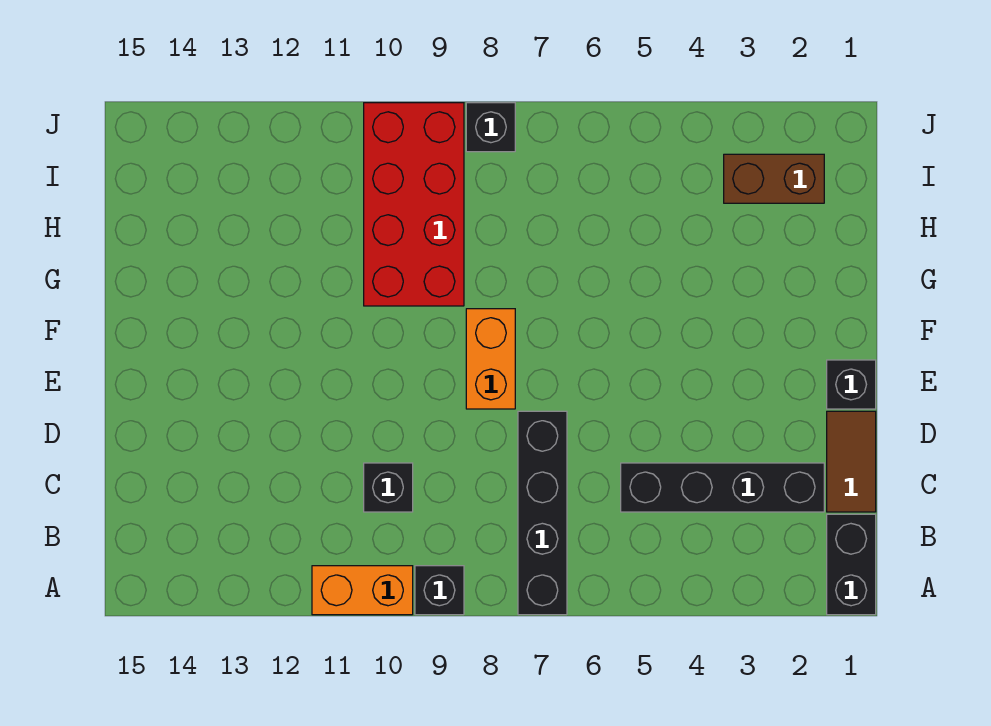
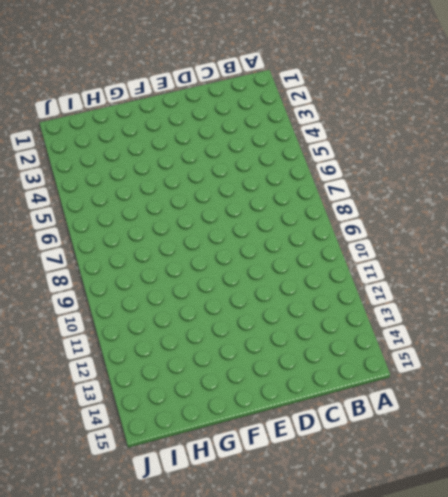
none -> black brick A1:B1 level 1
none -> black brick A7:D7 level 1
none -> black brick A9 level 1

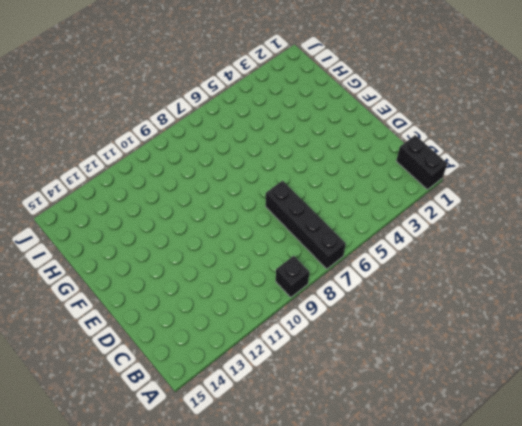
none -> orange brick A10:A11 level 1
none -> brown tile C1:D1 level 1
none -> black brick C2:C5 level 1

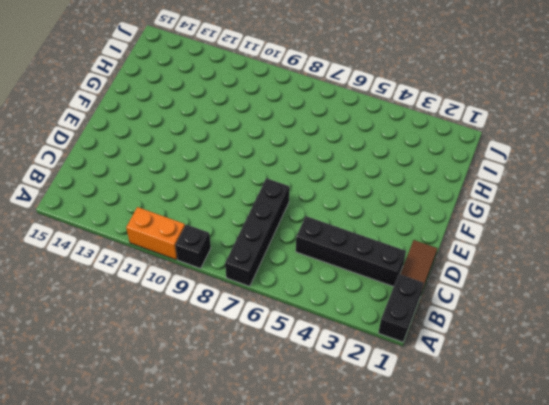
none -> black brick C10 level 1
none -> black brick E1 level 1
none -> orange brick E8:F8 level 1

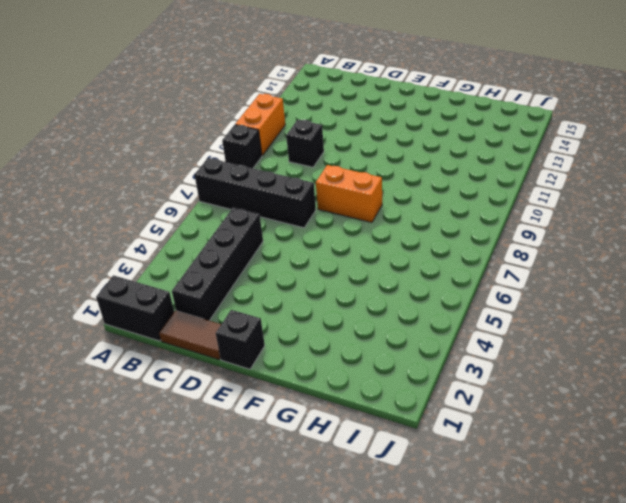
none -> red brick G9:J10 level 1
none -> brown brick I2:I3 level 1
none -> black brick J8 level 1

